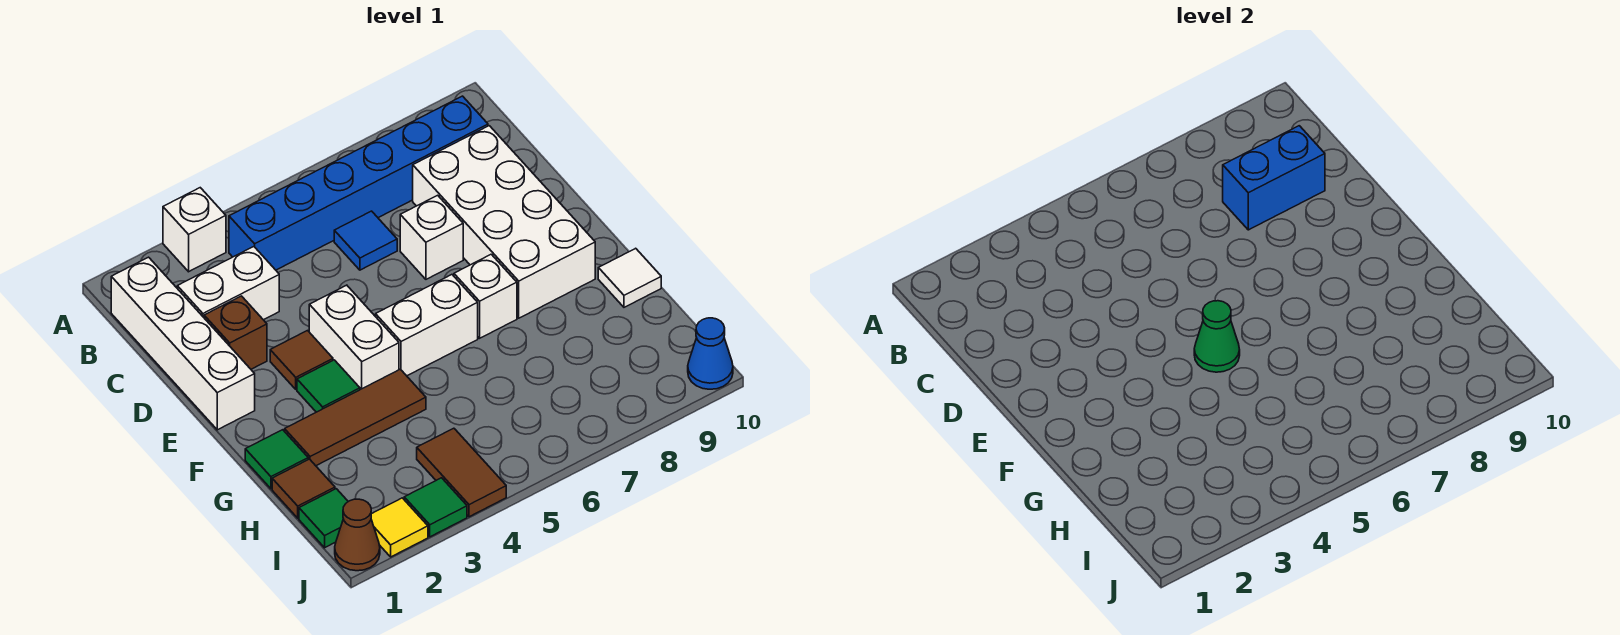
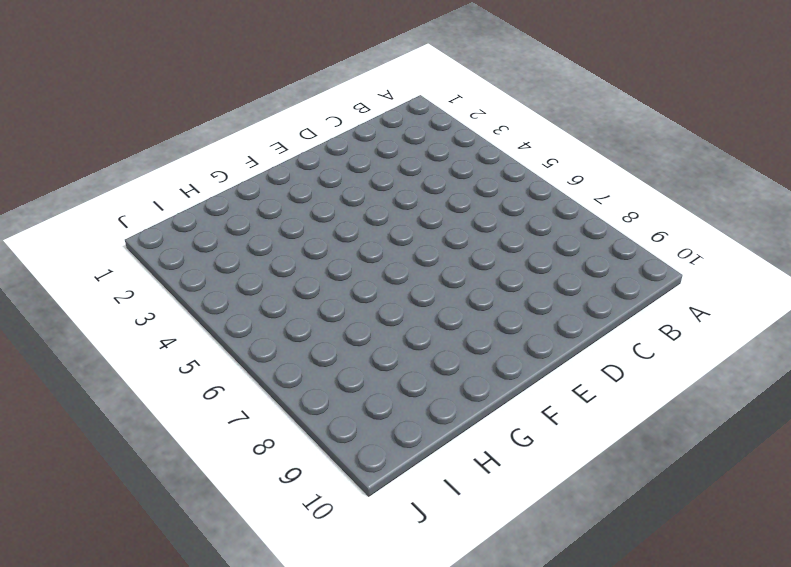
none -> white brick A3 level 1
none -> white brick B1:E1 level 1
none -> blue brick B4:B9 level 1

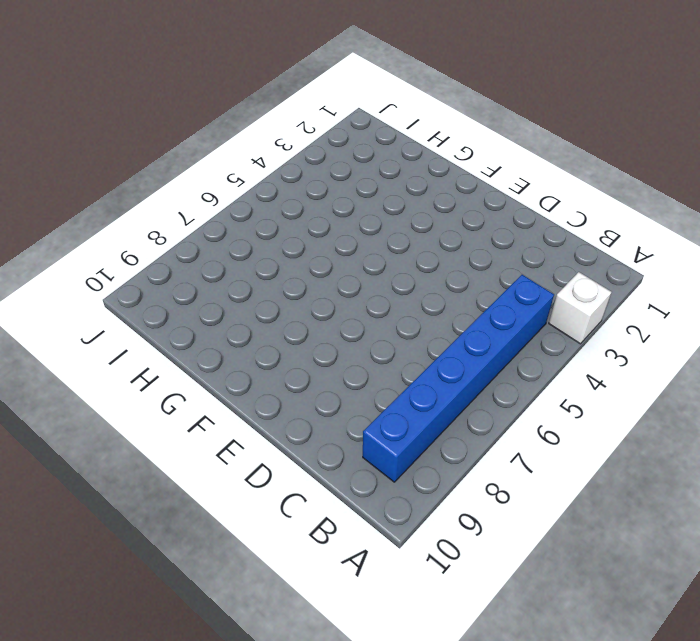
none -> white brick B1:E1 level 1
none -> white brick C2:C3 level 1
none -> blue tile C6 level 1

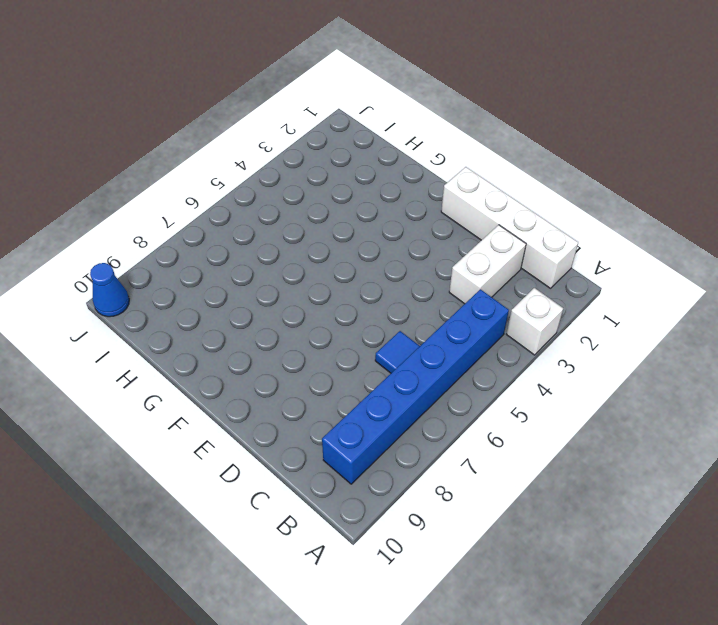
none -> white brick C8:F9 level 1
none -> brown brick D2 level 1
none -> white brick D7 level 1

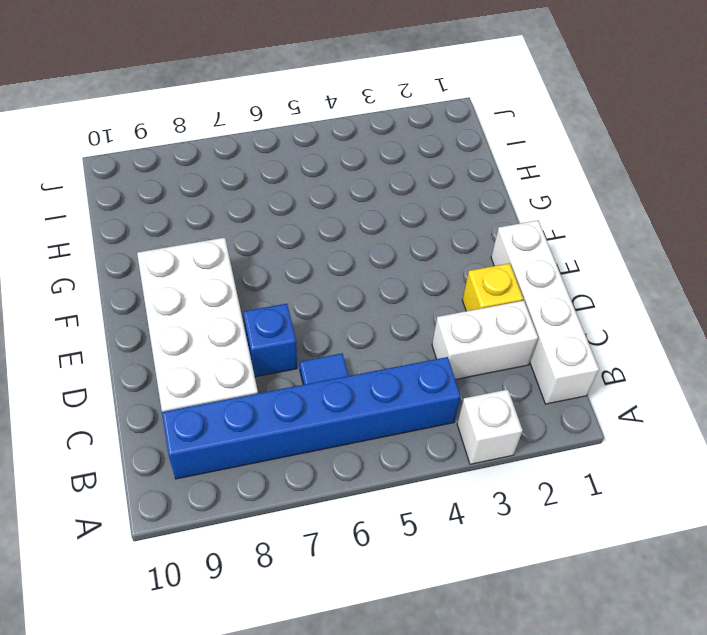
yellow brick D2 level 1 -> brown brick D2 level 1
blue brick D7 level 1 -> white brick D7 level 1
none -> brown tile E3 level 1
none -> white brick E4:F4 level 1
none -> green tile F3 level 1

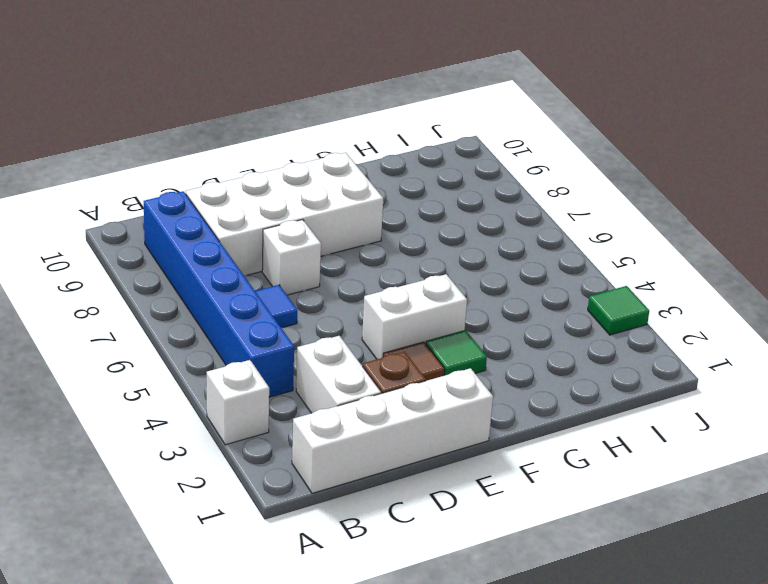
none -> white brick F5:F6 level 1
none -> white brick F7 level 1
none -> green tile G1 level 1

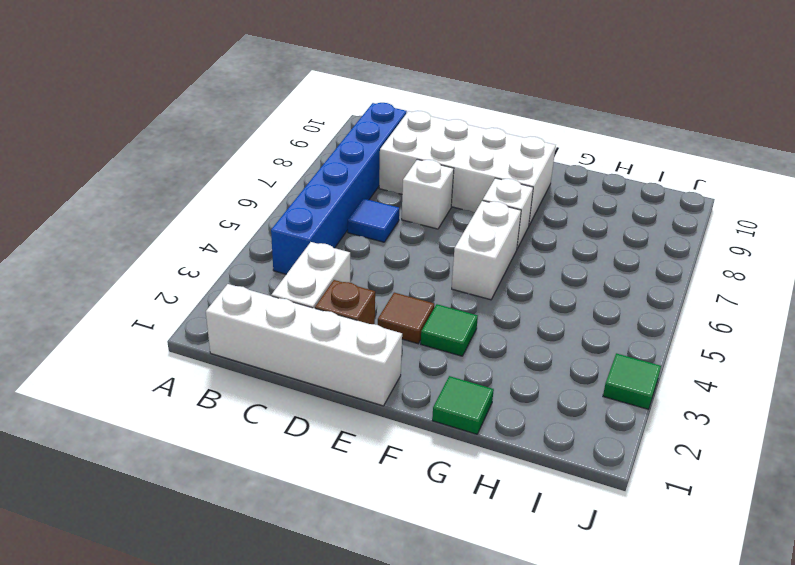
none -> white brick A3 level 1
none -> white brick E4:F4 level 1
none -> brown tile G2:G4 level 1

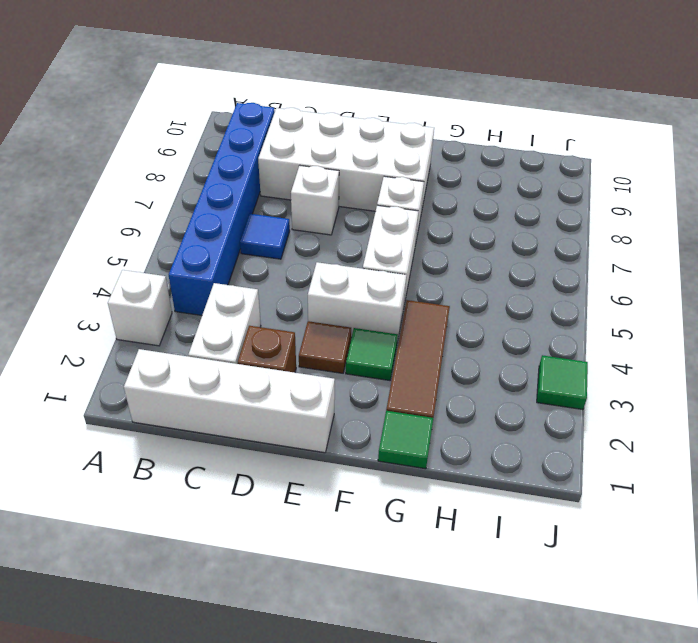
none -> white tile G10 level 1
none -> brown tile H1 level 1
none -> green tile I1 level 1

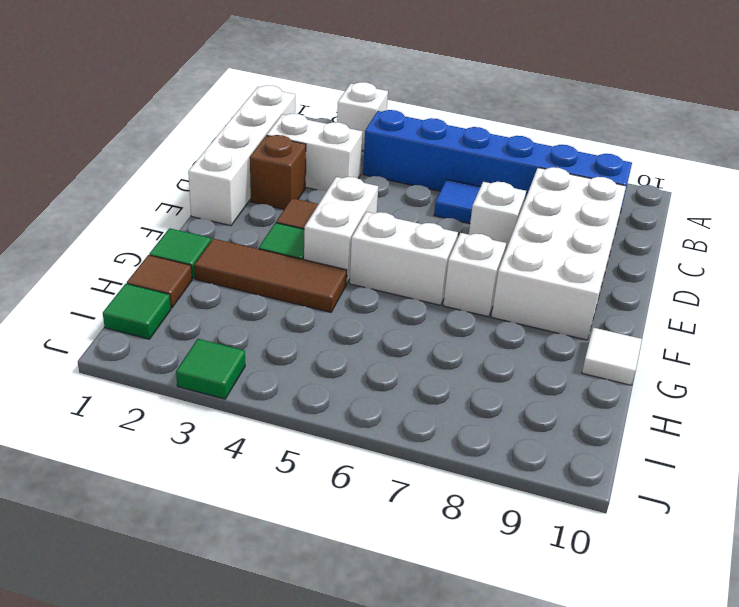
none -> brown tile I4:J4 level 1
none -> brown cone J1 level 1
none -> yellow tile J2 level 1

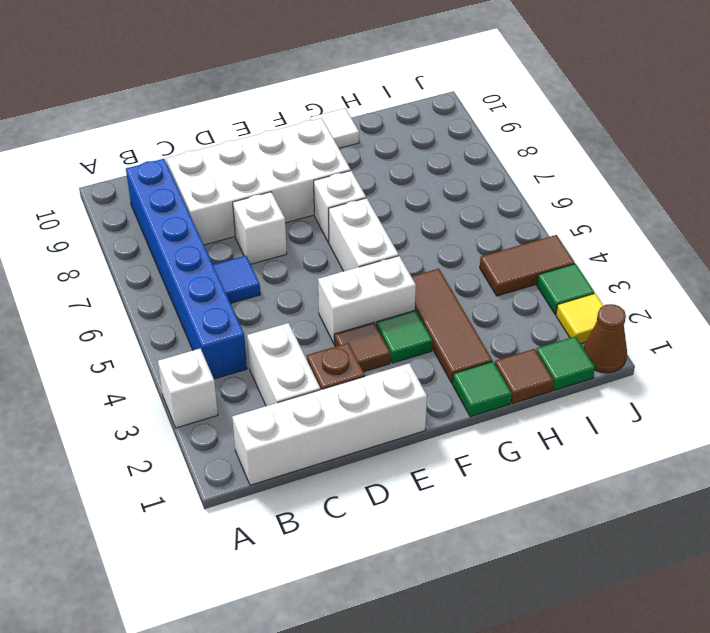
none -> blue cone J10 level 1
none -> blue brick C8:C9 level 2
none -> green cone F5 level 2

